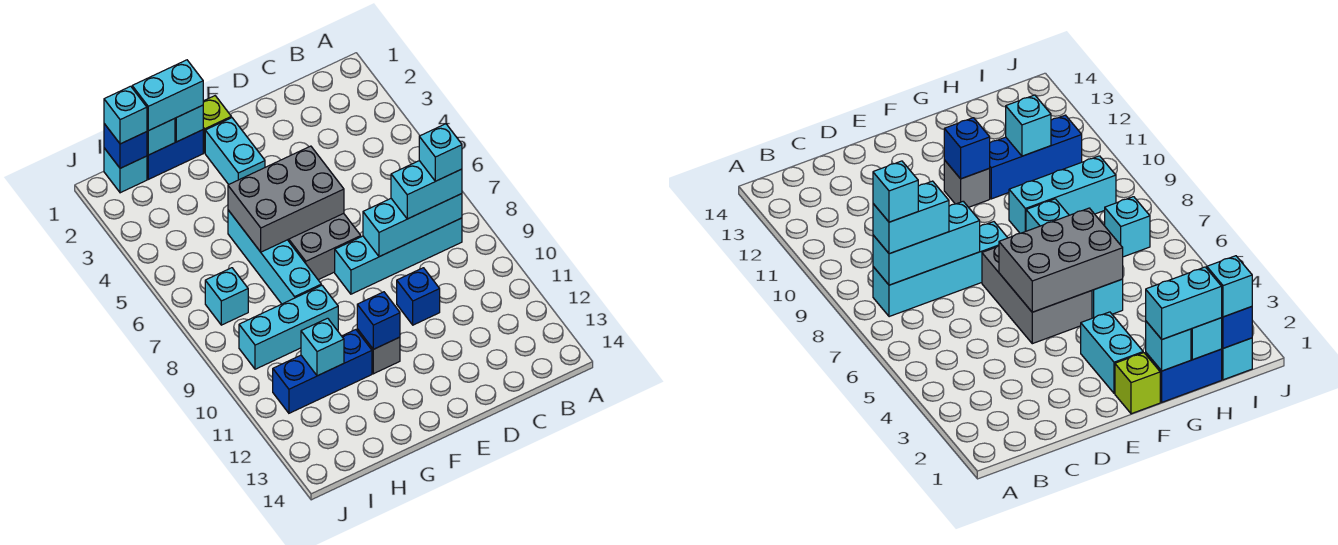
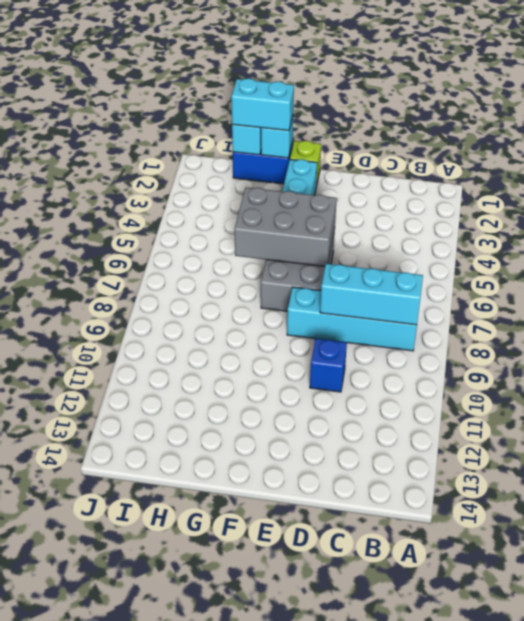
none -> grey brick F11 level 1
none -> cyan brick G5:G8 level 1
none -> cyan brick G9:I9 level 1

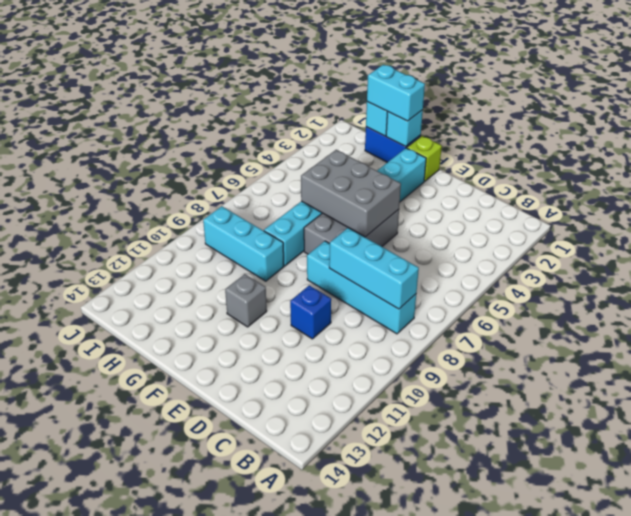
none -> blue brick G11:I11 level 1
none -> cyan brick I1 level 1
none -> cyan brick I7 level 1

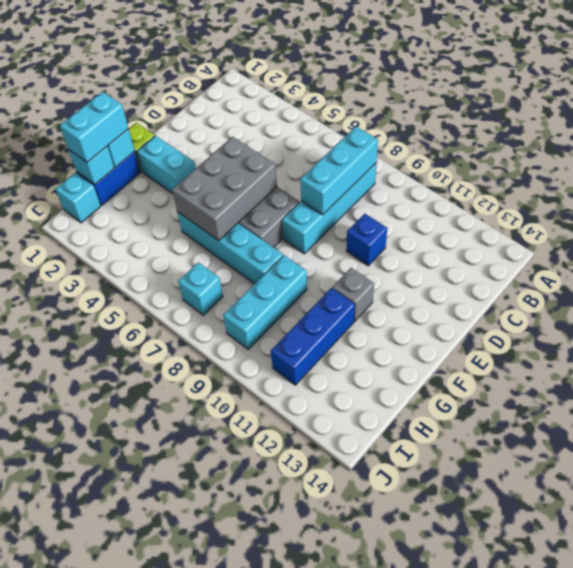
none -> blue brick F11 level 2
none -> cyan brick H11 level 2
none -> blue brick I1 level 2

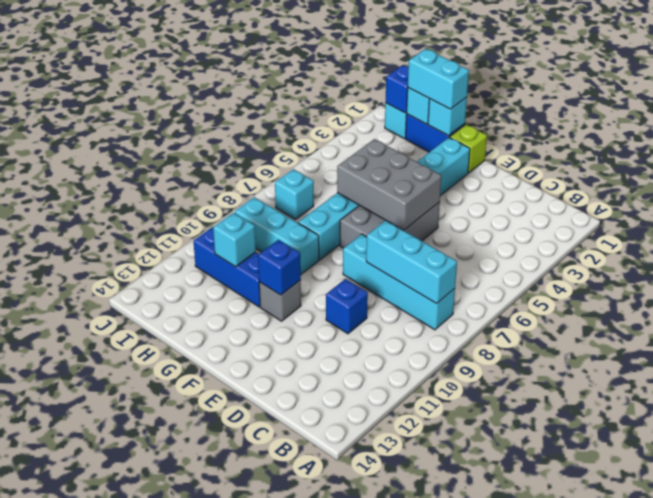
none -> cyan brick B8:C8 level 3
none -> cyan brick I1 level 3
none -> cyan brick B8 level 4

